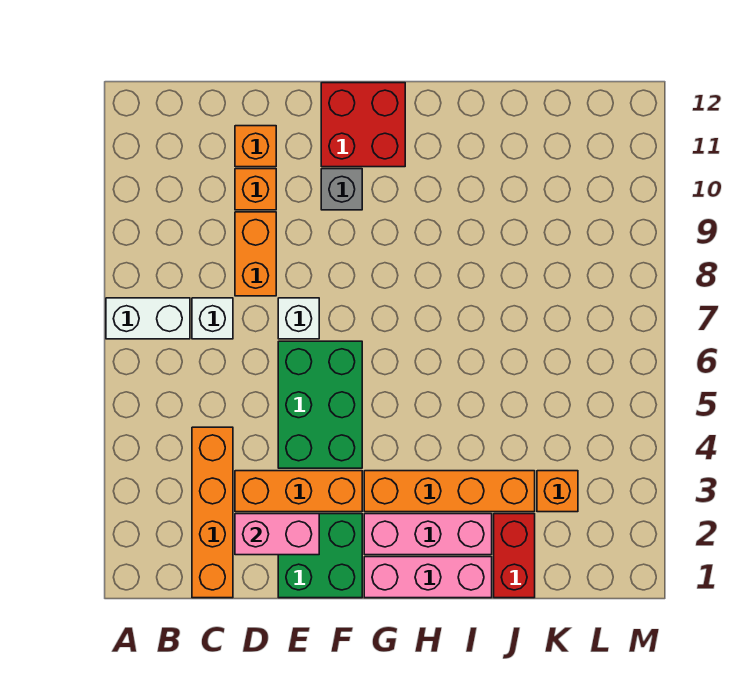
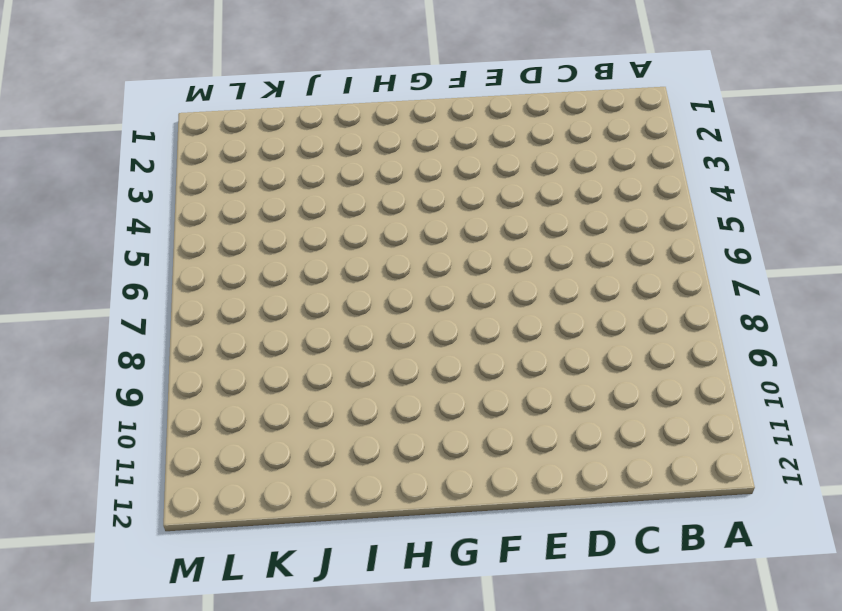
none -> white brick A7:B7 level 1
none -> orange brick C1:C4 level 1
none -> white brick C7 level 1

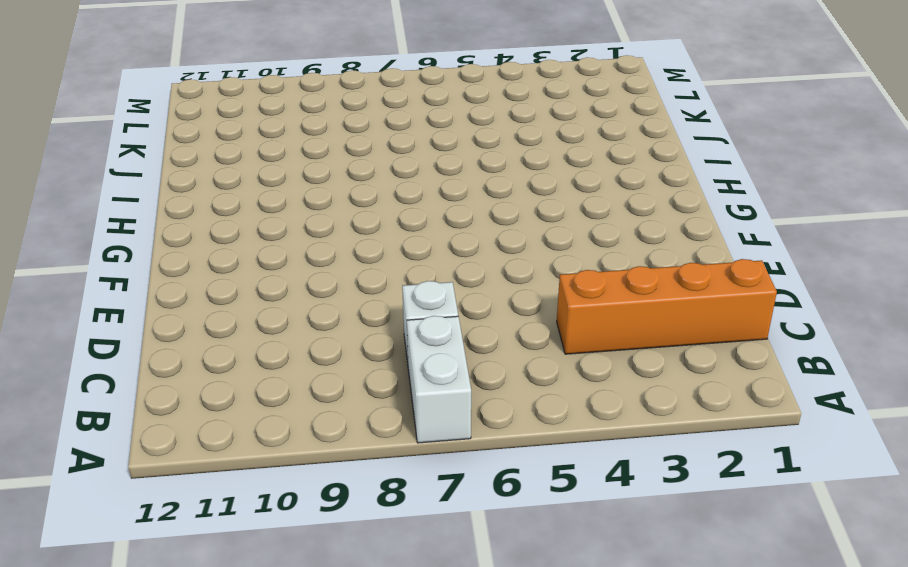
none -> orange brick D3:F3 level 1
none -> orange brick D8:D9 level 1
none -> orange brick D10 level 1

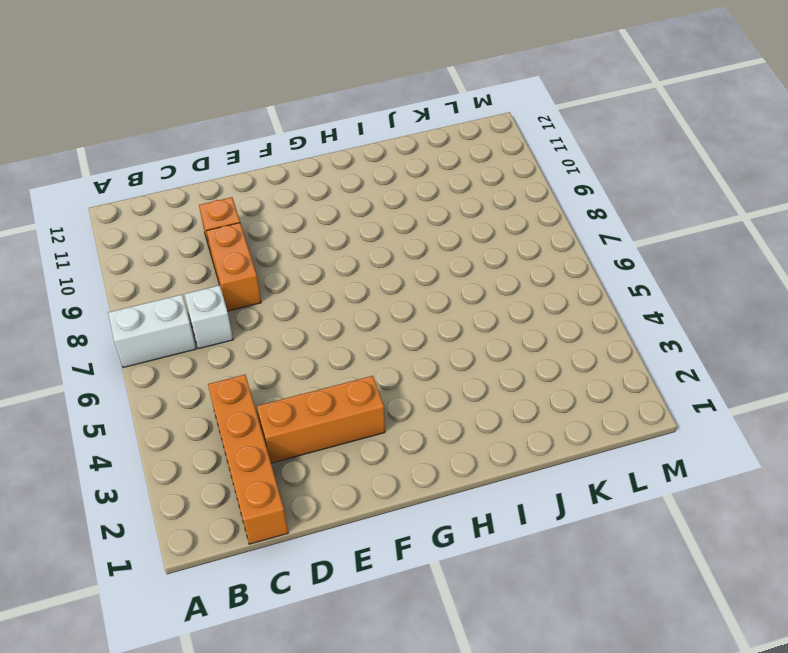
none -> orange brick D11 level 1
none -> green brick E1:F2 level 1
none -> green brick E4:F6 level 1

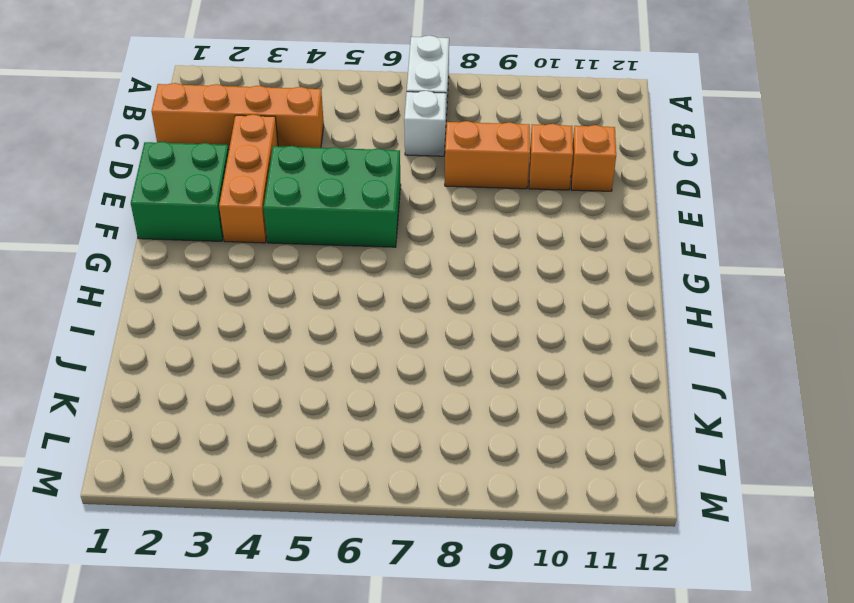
none -> white brick E7 level 1
none -> grey brick F10 level 1
none -> red brick F11:G12 level 1

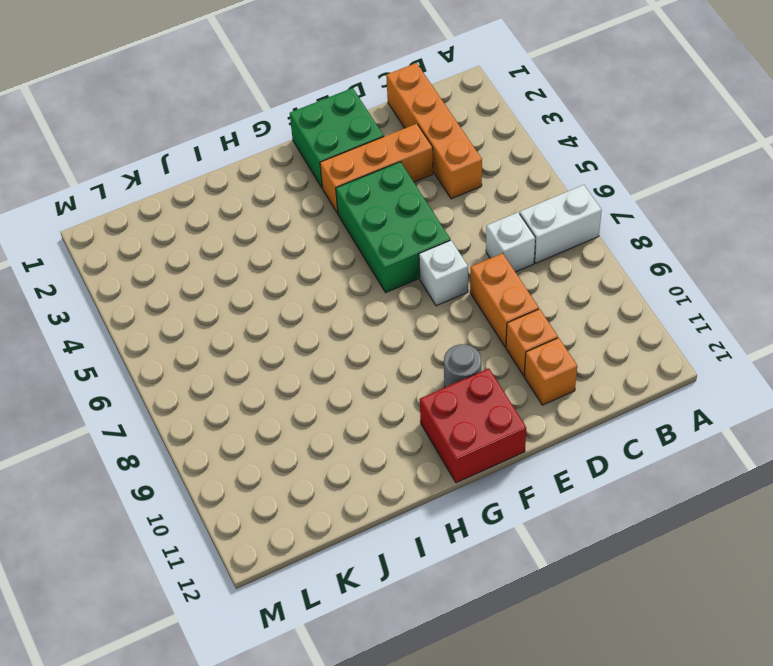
grey round brick F10 level 1 -> grey brick F10 level 1
none -> pink brick G1:I1 level 1
none -> pink brick G2:I2 level 1
none -> orange brick G3:J3 level 1

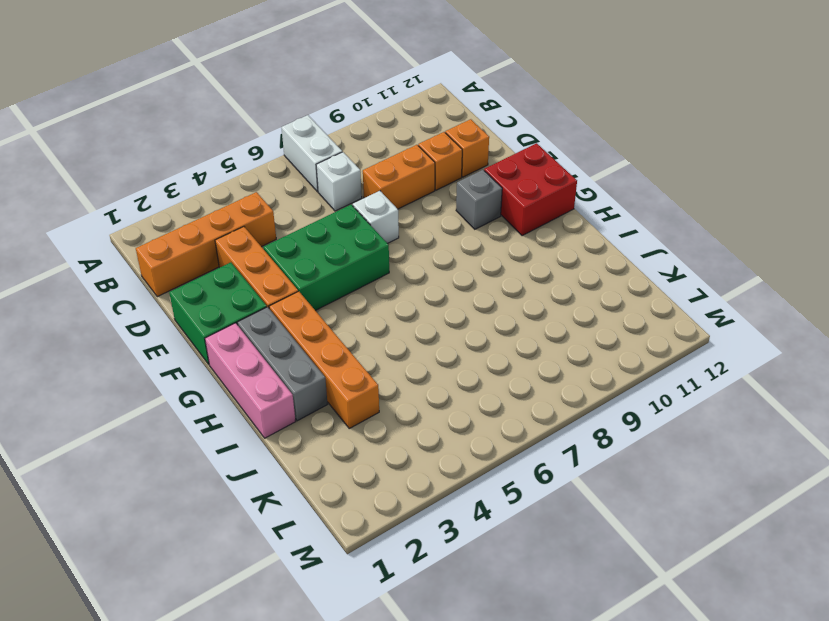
grey brick G2:I2 level 1 -> pink brick G2:I2 level 1
none -> red brick J1:J2 level 1
none -> orange brick K3 level 1
none -> pink brick D2:E2 level 2

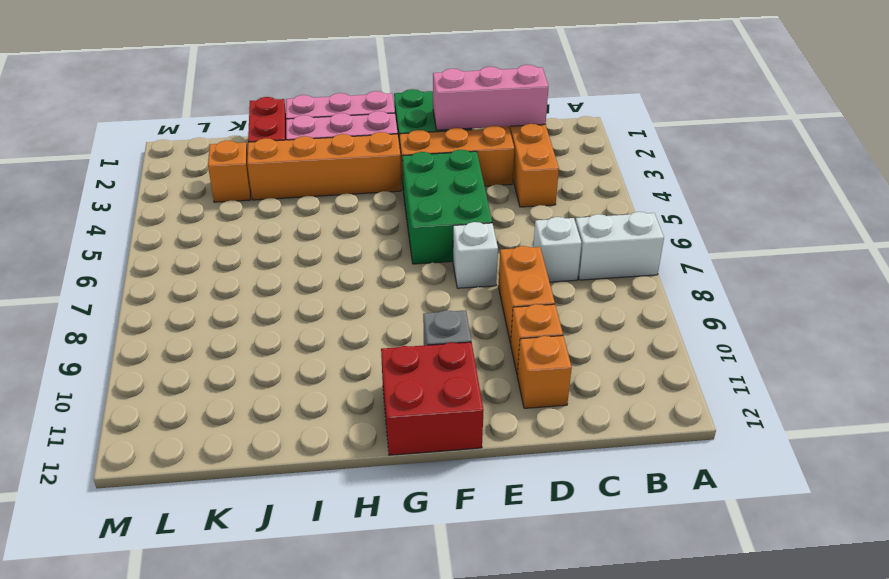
pink brick C2:E2 level 2 -> pink brick D2:E2 level 2

